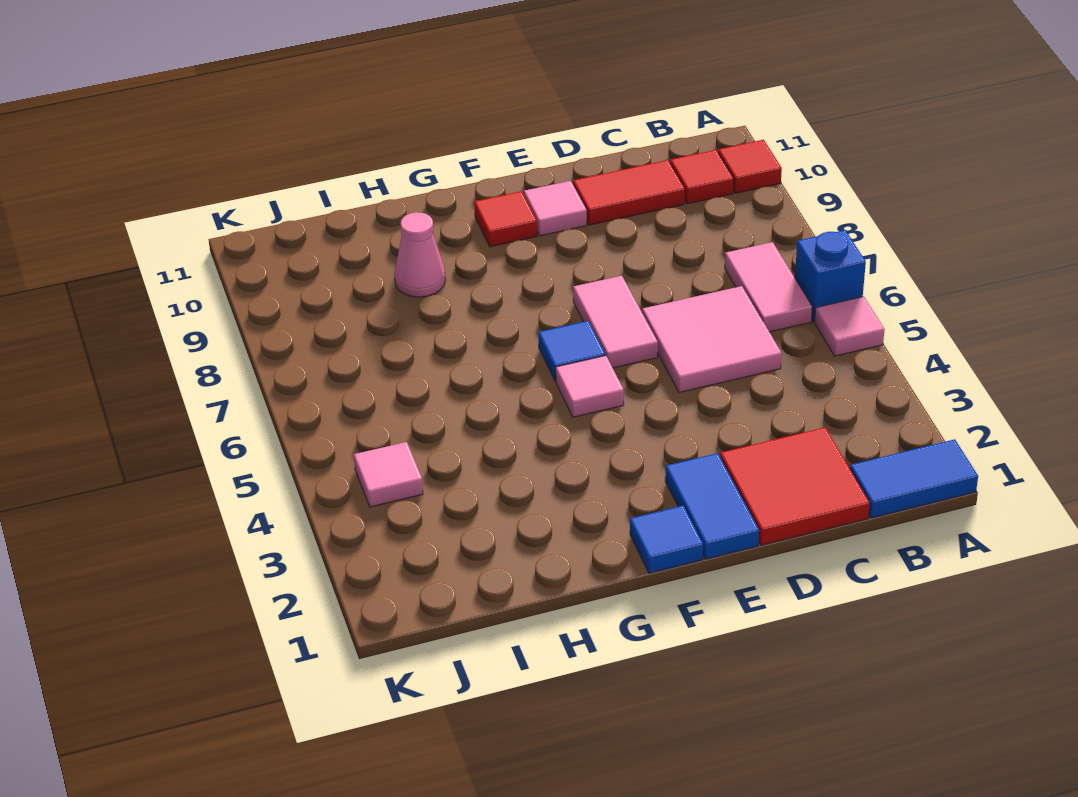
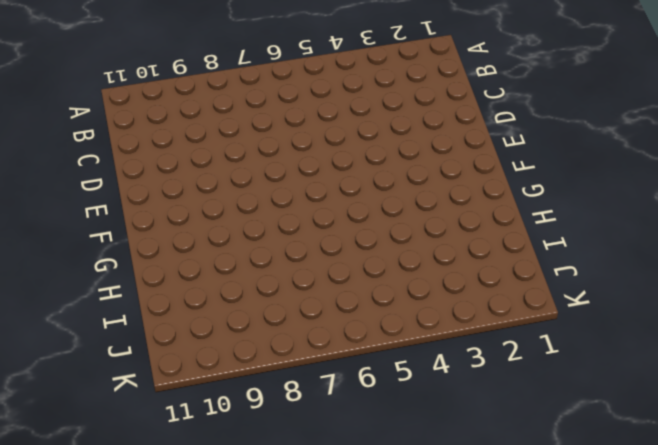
none -> blue tile A1:B1 level 1
none -> pink tile A5 level 1
none -> blue brick A6 level 1

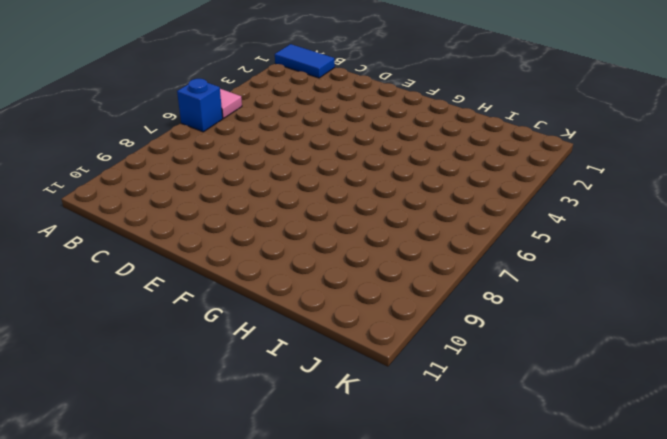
none -> red tile A10 level 1
none -> pink tile B6:B7 level 1
none -> red tile B10 level 1

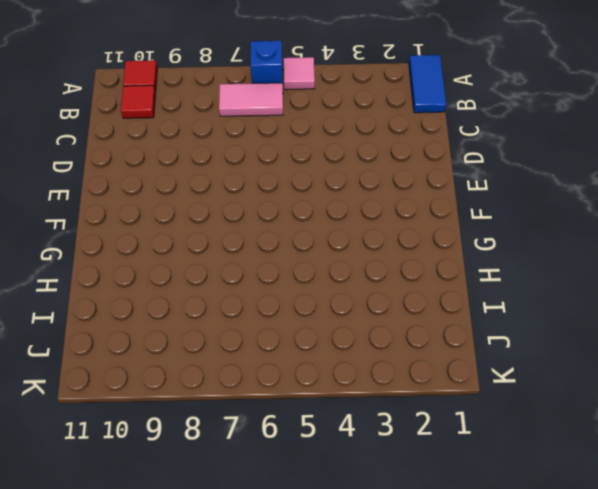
none -> red tile C1:D2 level 1
none -> pink tile C5:D6 level 1
none -> red tile C10:D10 level 1

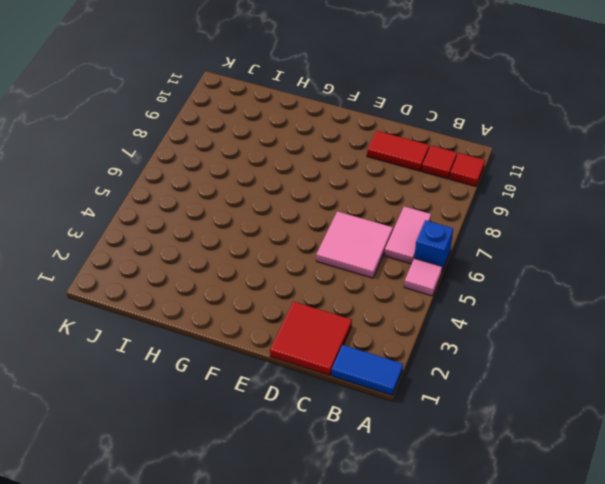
none -> blue tile E1:E2 level 1
none -> pink tile E6:E7 level 1
none -> pink tile E10 level 1

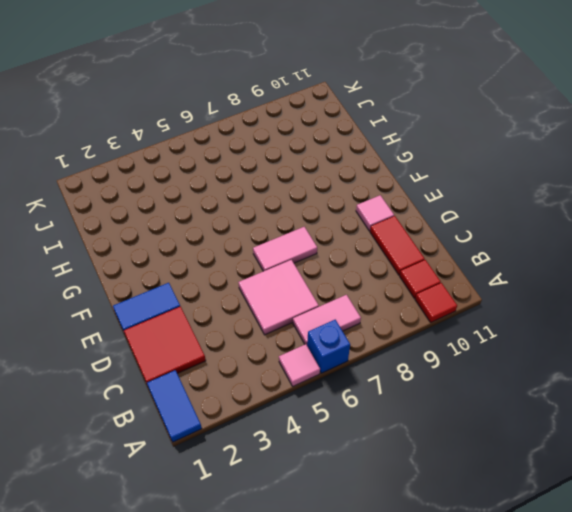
none -> blue tile F1 level 1
none -> pink tile F5 level 1
none -> blue tile F6 level 1

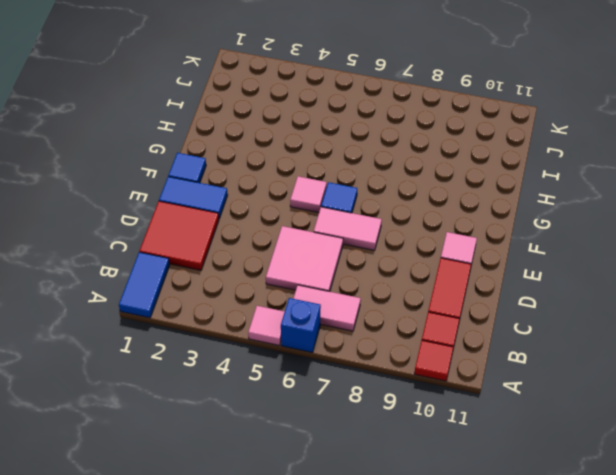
none -> red tile F10 level 1
none -> pink cone H9 level 1
none -> pink tile J4 level 1

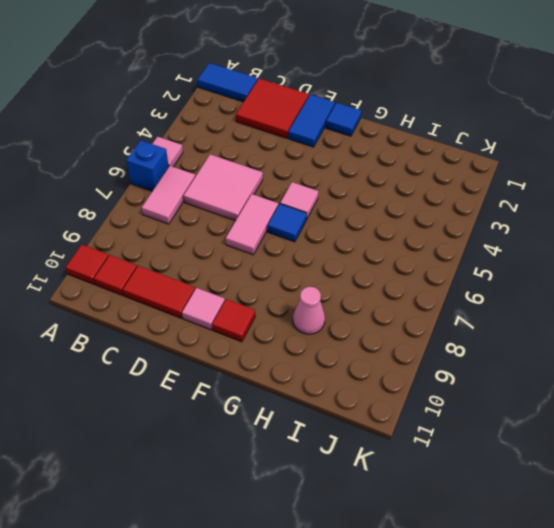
none -> pink tile J4 level 1

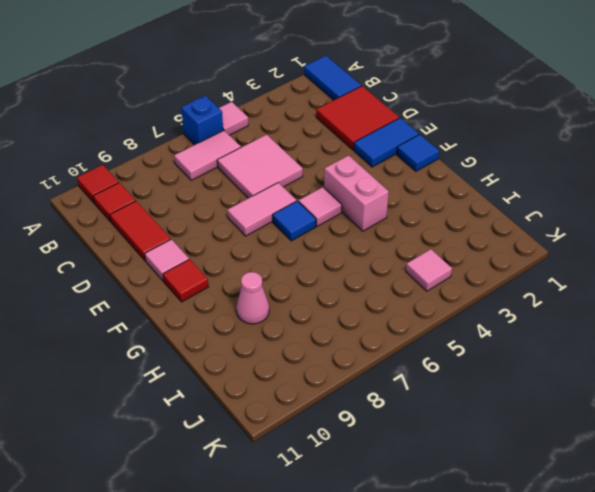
pink brick F4:G4 level 1 -> none

